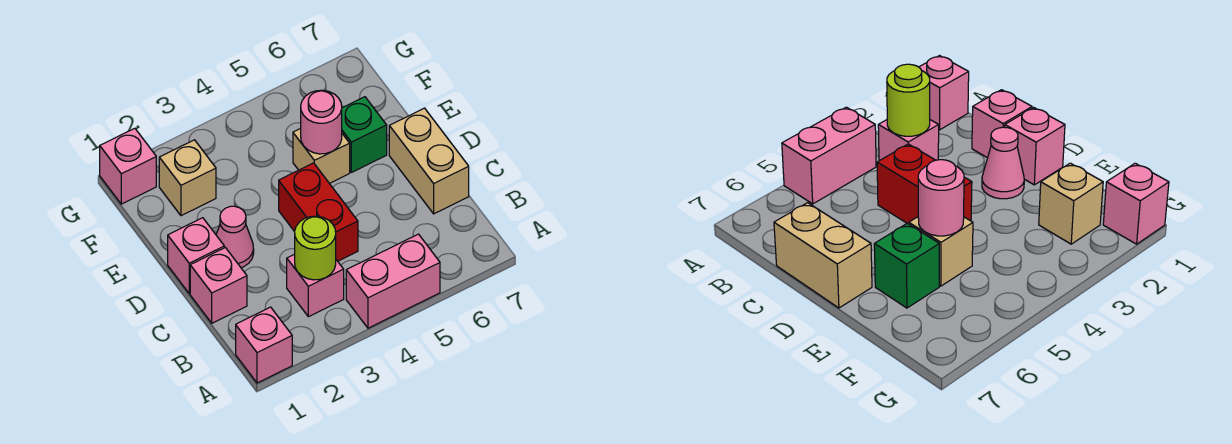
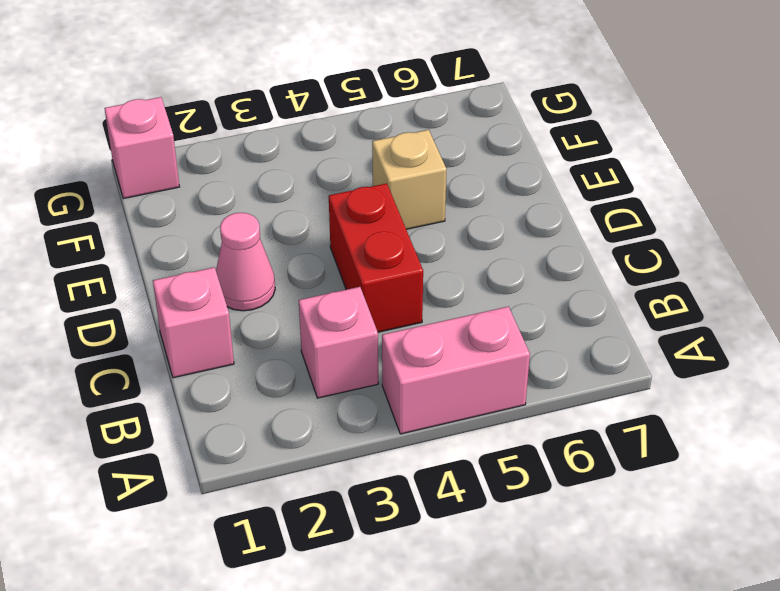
none -> pink brick A1 level 1
none -> tan brick C7:D7 level 1
none -> pink brick D1 level 1

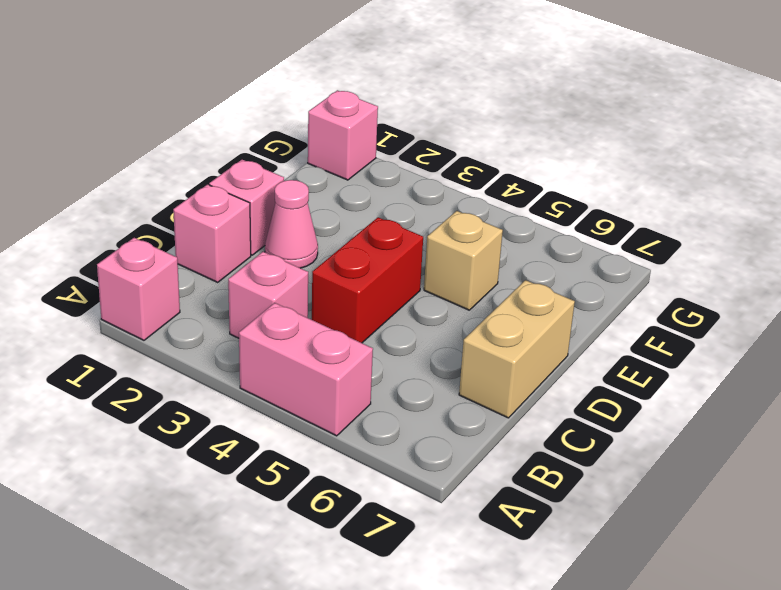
none -> green brick E6 level 1
none -> tan brick F2 level 1
none -> lime round brick B3 level 2

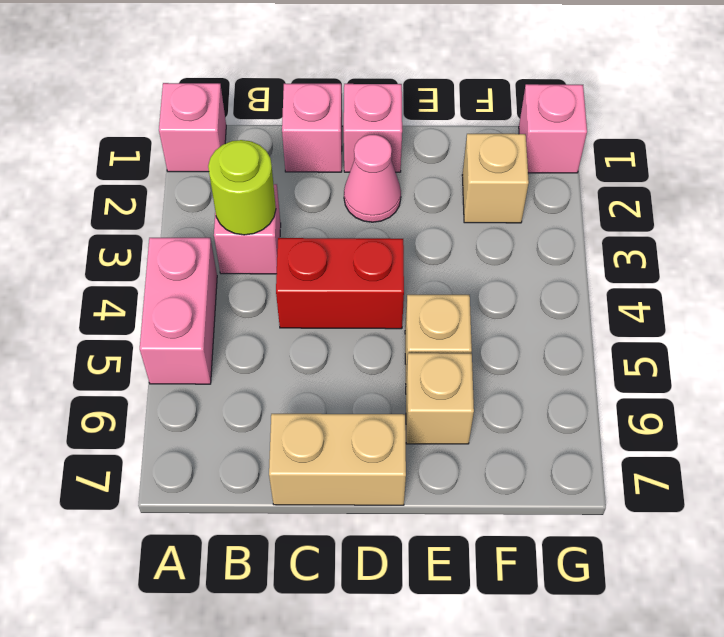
tan brick E6 level 1 -> green brick E6 level 1
none -> pink round brick E5 level 2

